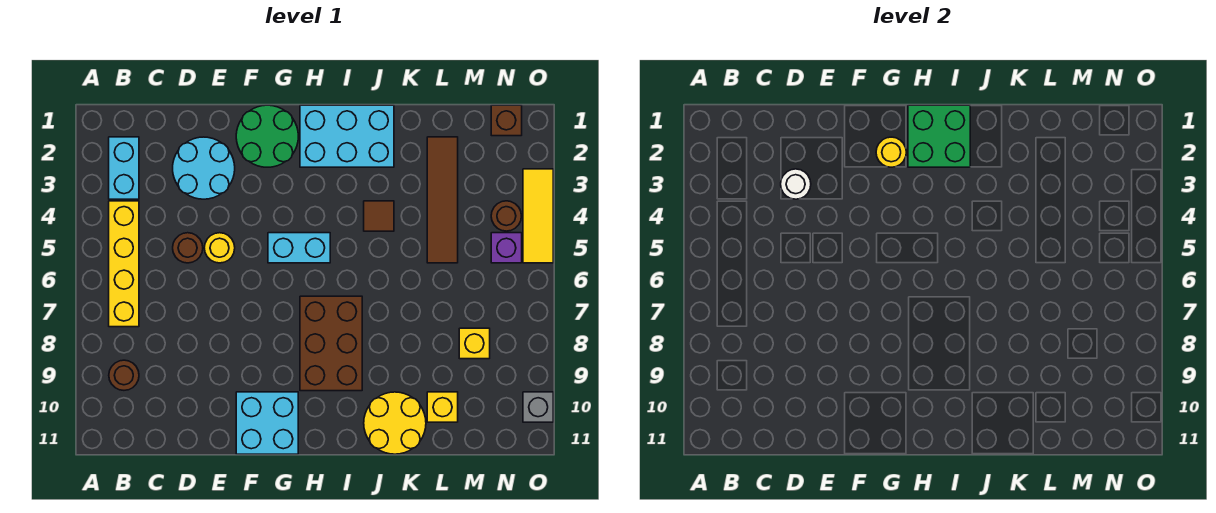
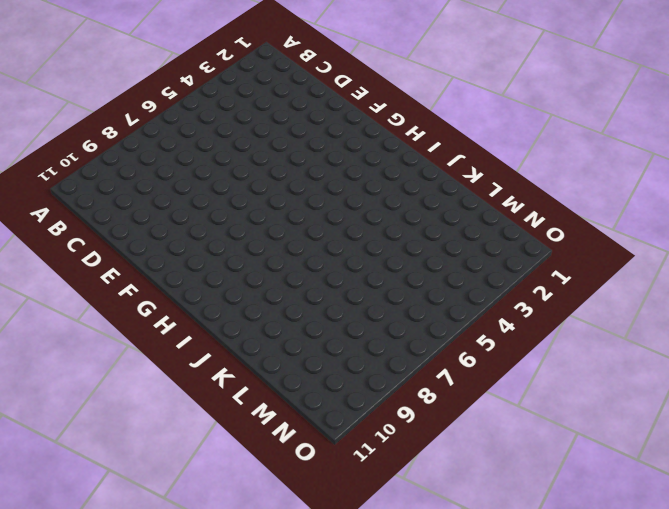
none -> cyan brick B2:B3 level 1
none -> yellow brick B4:B7 level 1
none -> brown round brick B9 level 1

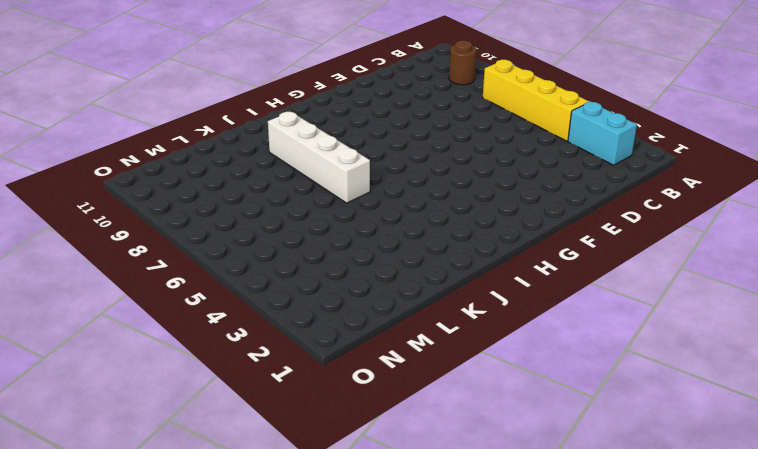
white brick J6:J9 level 1 -> none
none -> cyan round brick D2:E3 level 1
none -> brown round brick D5 level 1
none -> yellow round brick E5 level 1

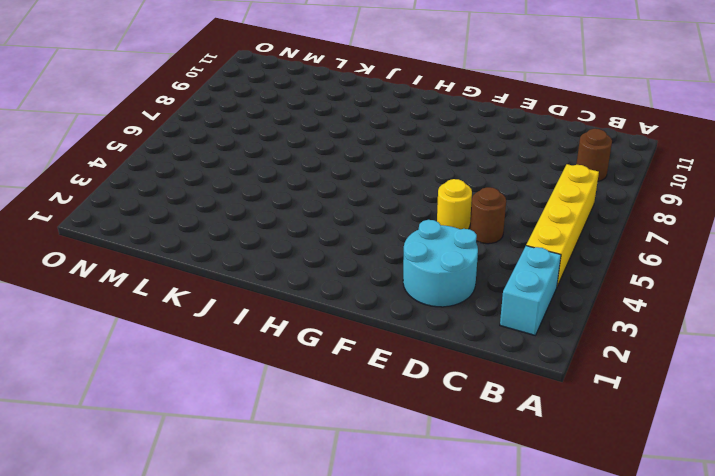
none -> green round brick F1:G2 level 1
none -> cyan brick F10:G11 level 1
none -> cyan brick G5:H5 level 1

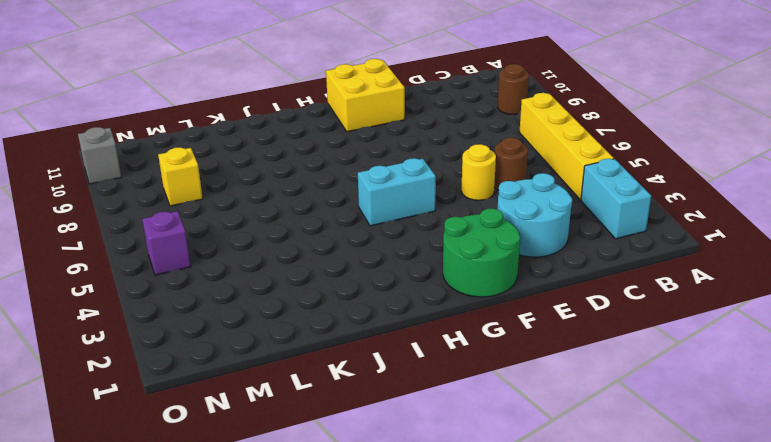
yellow brick F10:G11 level 1 -> cyan brick F10:G11 level 1
none -> cyan brick H1:J2 level 1
none -> brown brick H7:I9 level 1
none -> brown tile J4 level 1

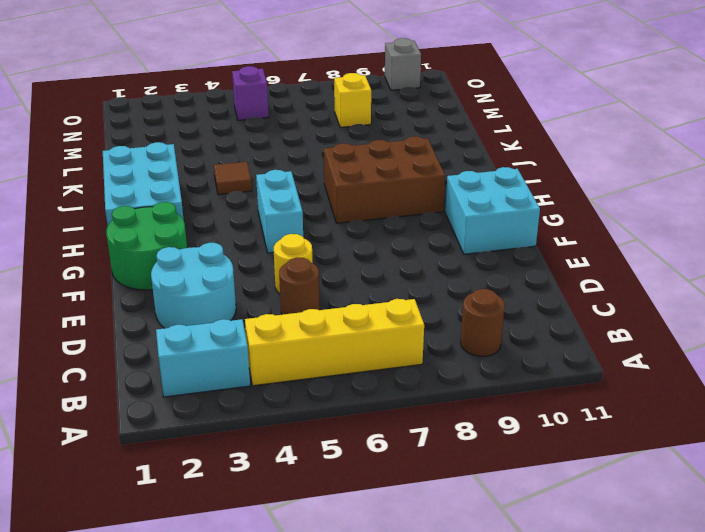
none -> yellow round brick J10:K11 level 1
none -> brown tile L2:L5 level 1
none -> yellow brick L10 level 1

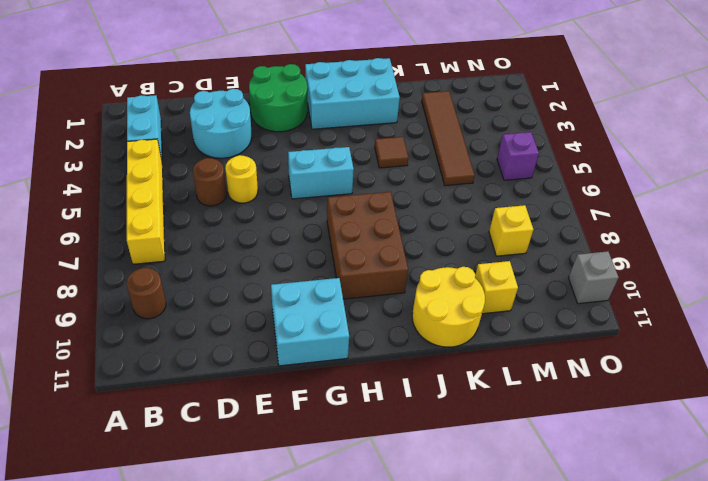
none -> brown brick N1 level 1
none -> brown round brick N4 level 1
none -> yellow tile O3:O5 level 1

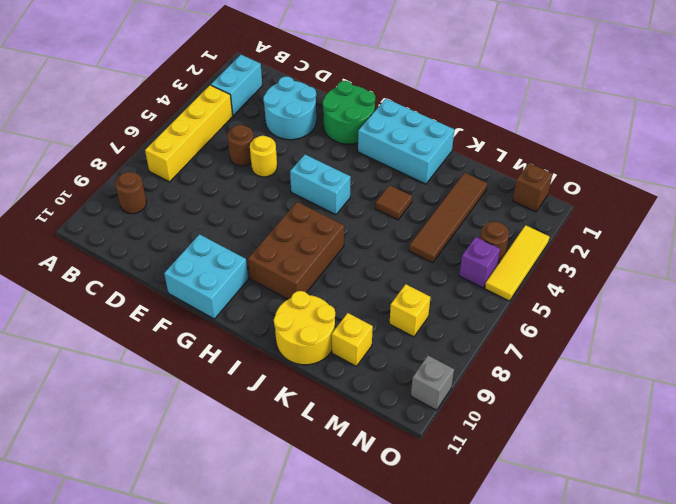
none -> white round brick D3 level 2
none -> yellow round brick G2 level 2
none -> green brick H1:I2 level 2

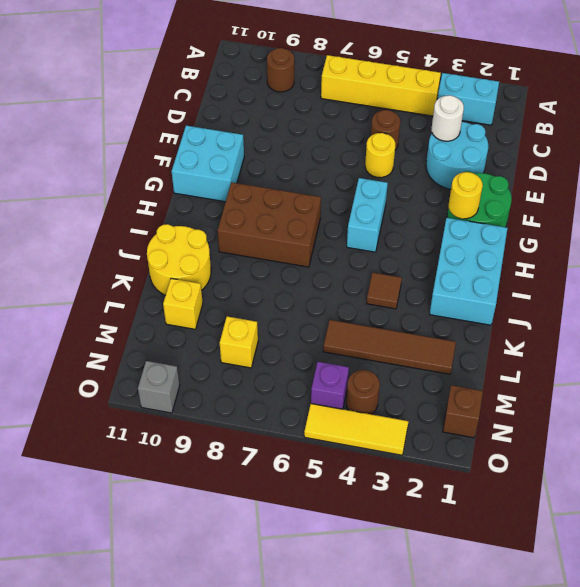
none -> green brick H1:I2 level 2

